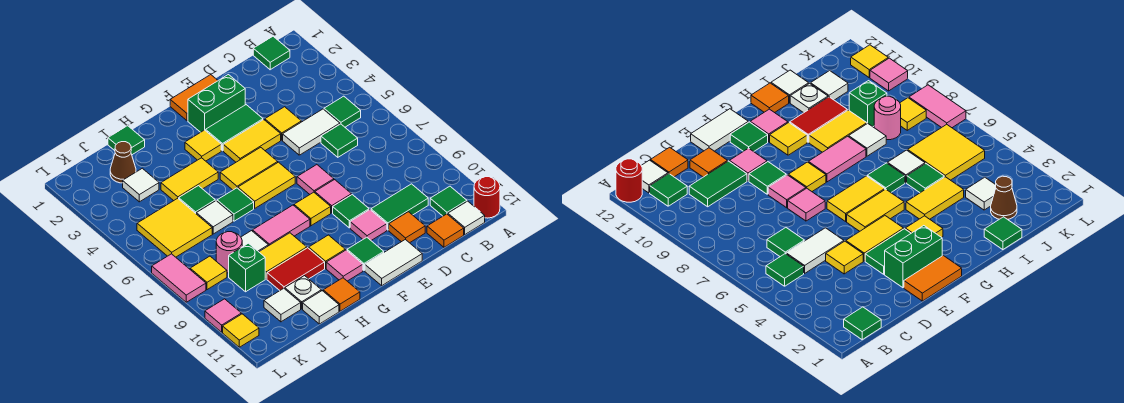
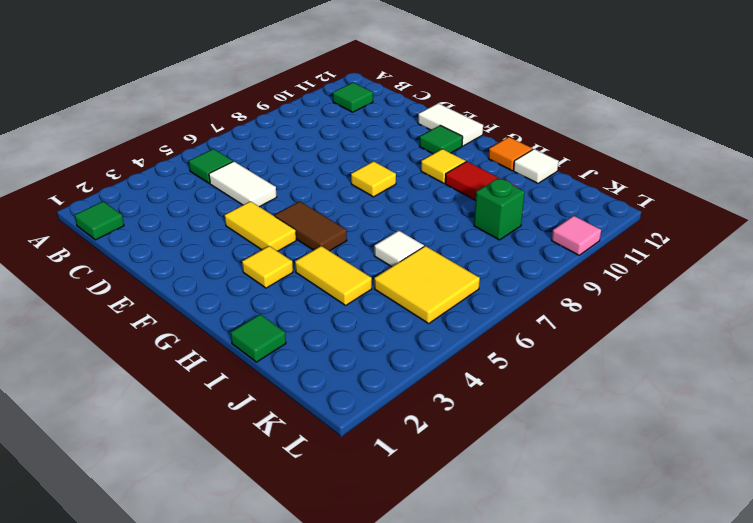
brown tile F5:G5 level 1 -> yellow tile F5:G5 level 1
none -> red round brick A12 level 1
none -> white tile B12 level 1
none -> green tile C6 level 1
none -> green tile C10:D10 level 1

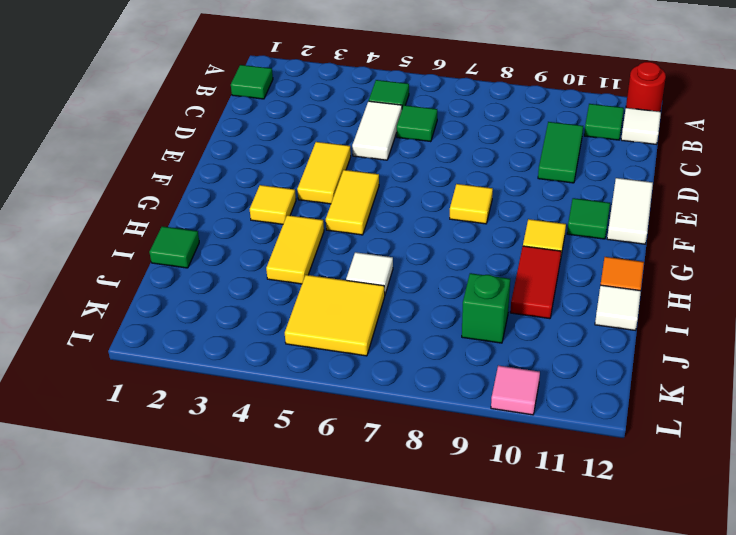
none -> orange tile C12 level 1
none -> yellow tile D4 level 1
none -> orange tile D11 level 1
none -> orange tile E1:F1 level 1

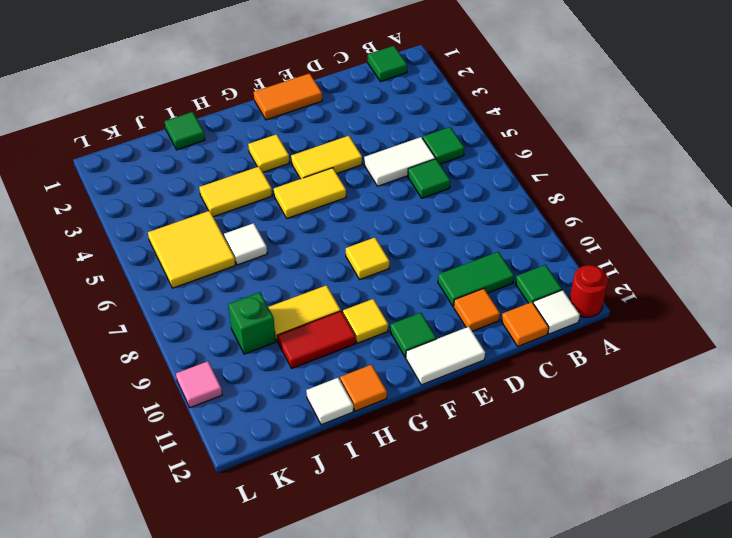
none -> yellow tile D4 level 1
none -> green brick E2:F2 level 1
none -> green tile E3:F3 level 1
none -> pink tile E7 level 1

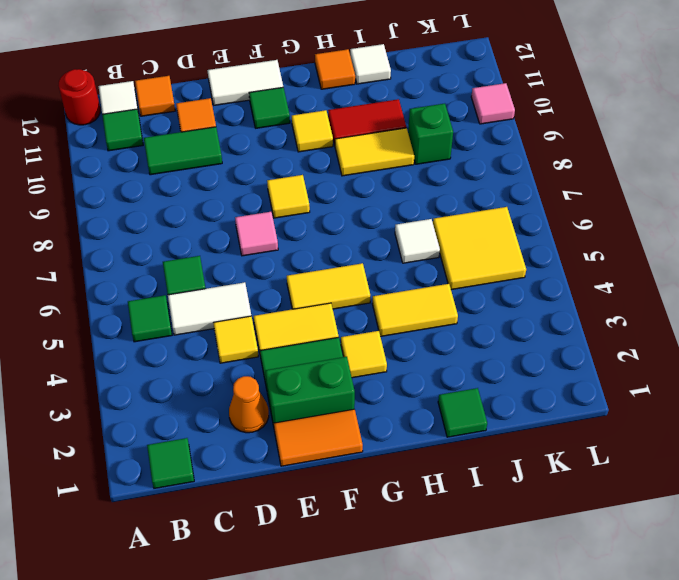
orange cone D2 level 1 -> none
none -> pink tile E8 level 1
none -> green tile E9 level 1
none -> pink tile E10 level 1
none -> yellow tile F6:G6 level 1

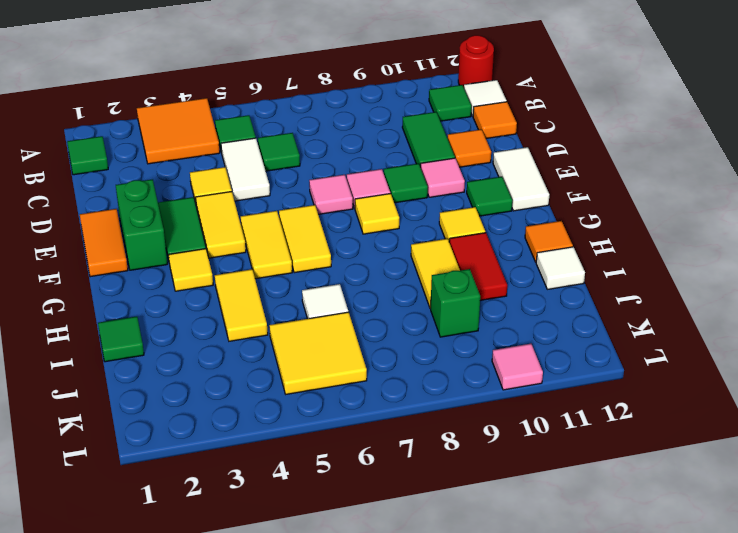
orange tile A3:B4 level 1 -> none
none -> pink tile G8:H8 level 1
none -> pink tile G11 level 1
none -> green tile H6 level 1
none -> green tile I5 level 1

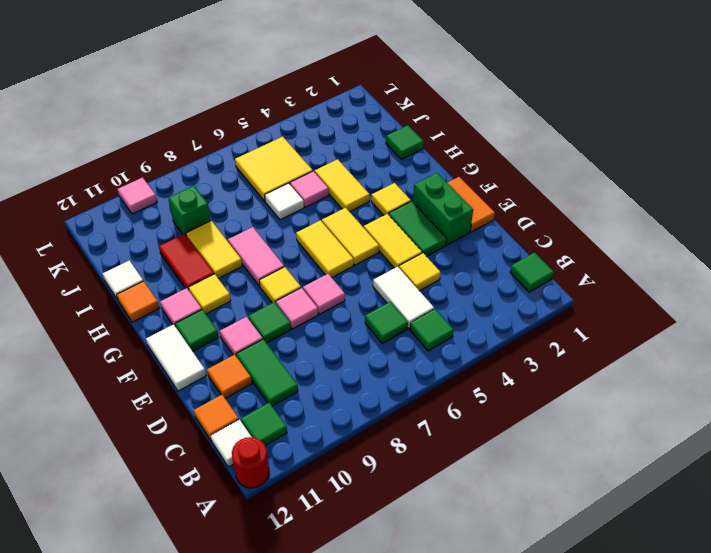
pink tile I5 level 1 -> green tile I5 level 1
none -> green tile H6 level 1
none -> white tile I8 level 1
none -> white plate I11 level 1
none -> brown cone J2 level 1

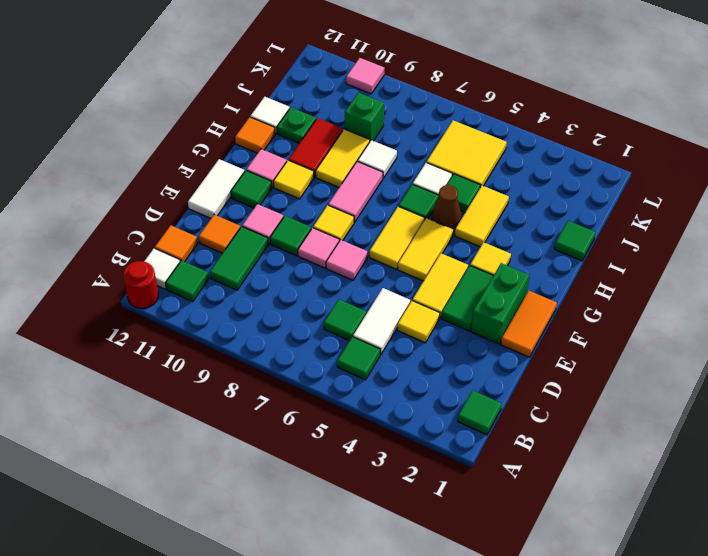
brown cone H5 level 1 -> brown cone J2 level 1
green plate I11 level 1 -> white plate I11 level 1
none -> white tile J3 level 1
none -> pink round brick J8 level 1
none -> white tile J11 level 1
none -> yellow tile K8 level 1

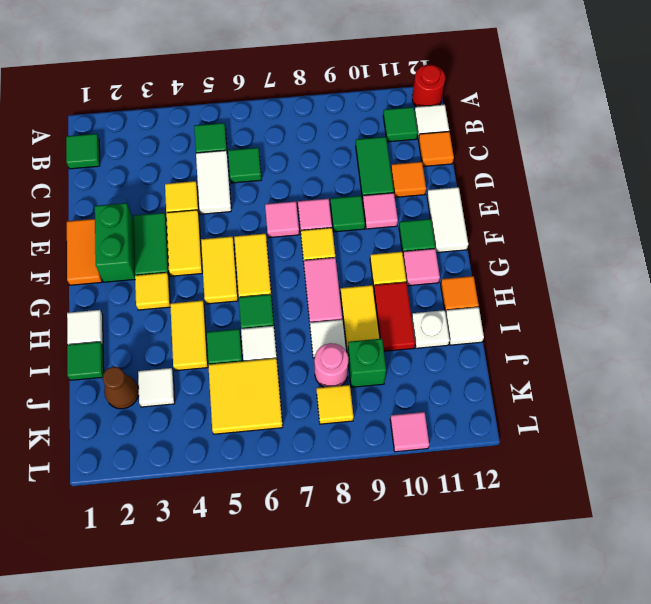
white tile H1 level 1 -> white tile J11 level 1
none -> pink tile L7:L8 level 1
none -> yellow tile L11 level 1

